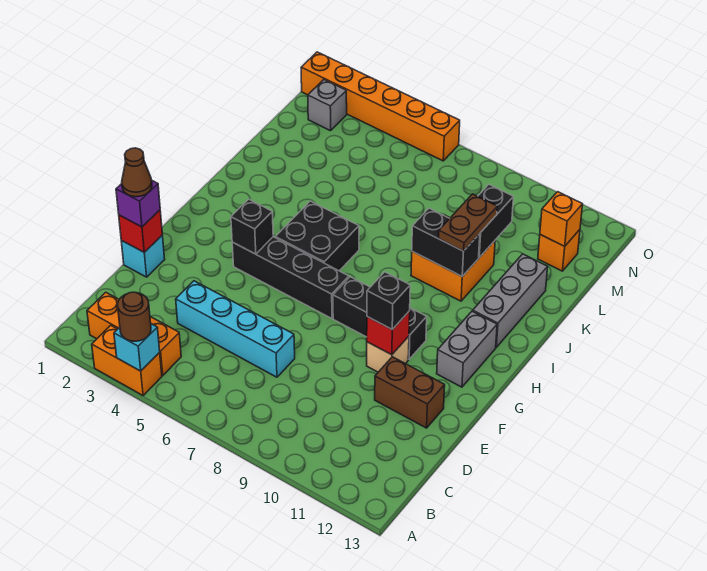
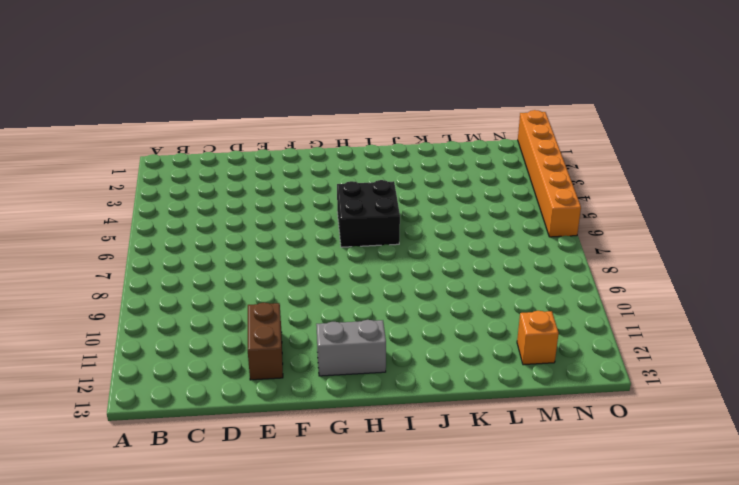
none -> orange brick A3:A4 level 1
none -> orange brick B2:B4 level 1
none -> cyan brick D4:D7 level 1

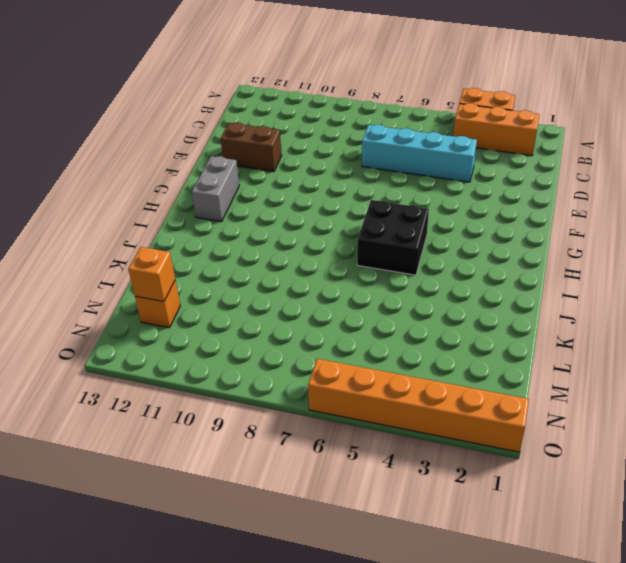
none -> cyan brick E1 level 1
none -> tan brick F10 level 1
none -> black brick G4:G7 level 1

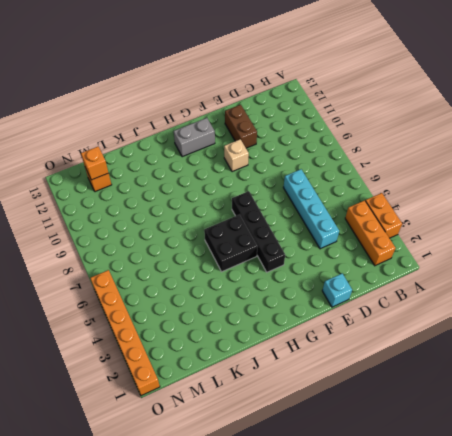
none -> black brick G8:G10 level 1
none -> grey brick I12:K12 level 1
none -> orange brick J9:K10 level 1

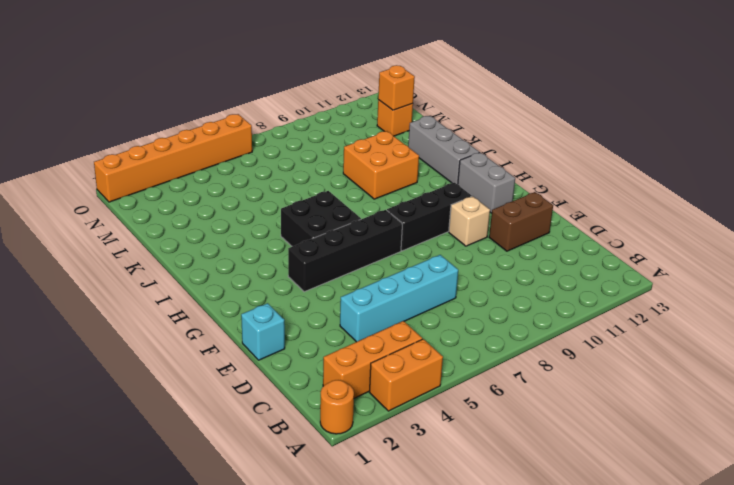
orange round brick A1 level 1 -> none
none -> grey brick N2 level 1
none -> cyan brick A4 level 2
none -> red brick E1 level 2

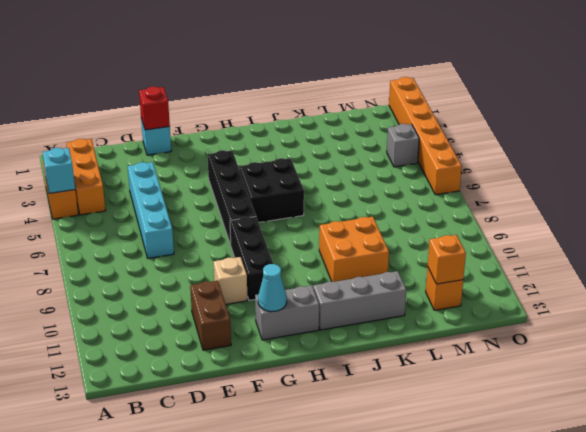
cyan cone G12 level 2 -> none
grey brick N4 level 1 -> grey brick N2 level 1
none -> red brick F10 level 2
none -> black brick G4 level 2
none -> black brick J9:J10 level 2

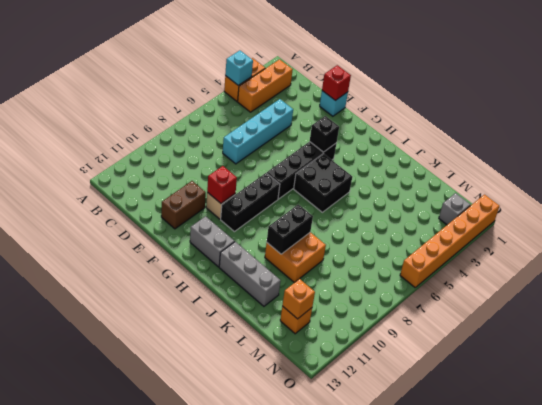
none -> black brick K10:L10 level 2
none -> brown round brick A4 level 3
none -> purple brick E1 level 3

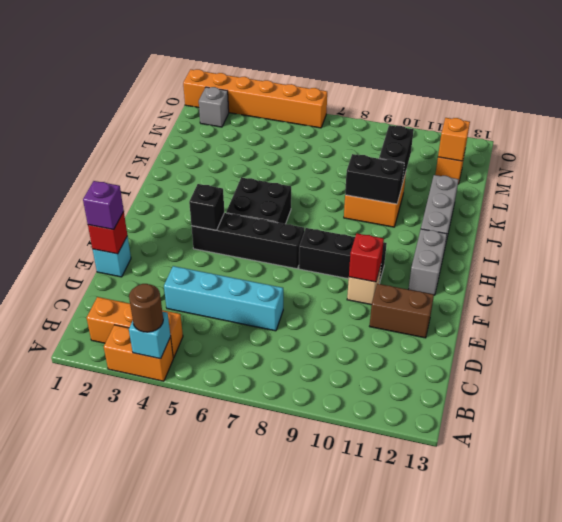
none -> black brick F10 level 3
none -> brown plate J10:K10 level 3
none -> brown cone E1 level 4

